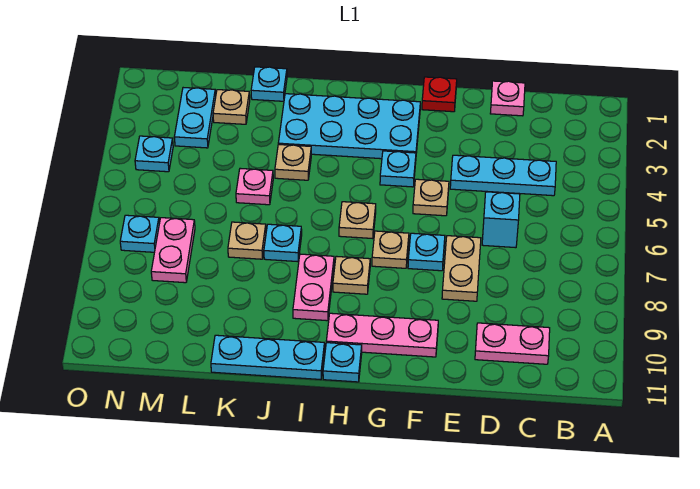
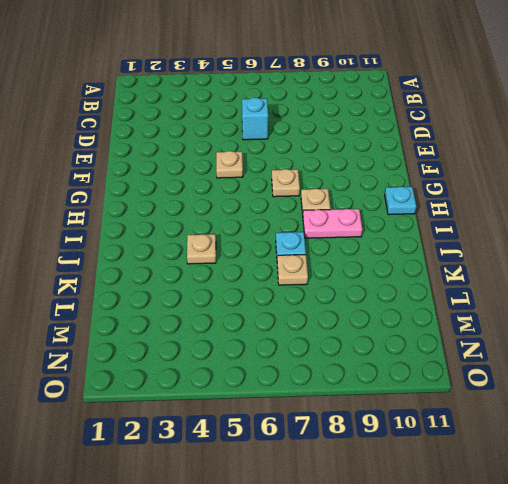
none -> cyan plate C4:E4 level 1
none -> pink plate C10:D10 level 1
none -> pink plate D1 level 1

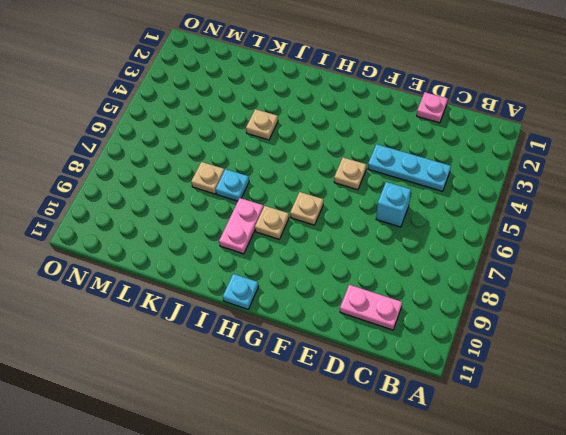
none -> tan plate E7:E8 level 1
none -> red plate F1 level 1
none -> cyan plate F7 level 1

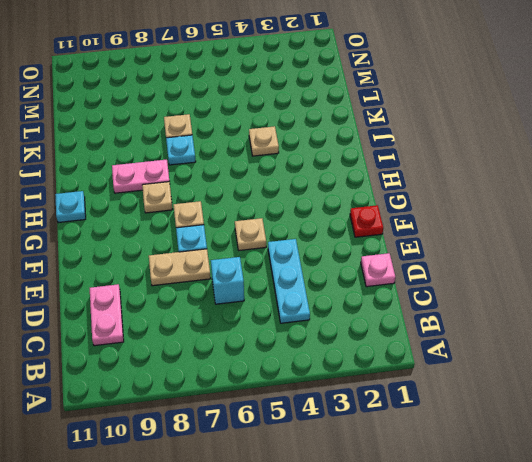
none -> pink plate F10:H10 level 1
none -> cyan plate G2:J3 level 1
none -> cyan plate G4 level 1

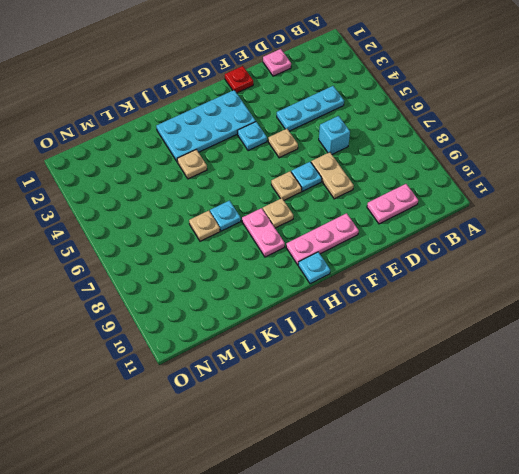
none -> tan plate H6 level 1
none -> cyan plate I11:K11 level 1
none -> cyan plate K1 level 1

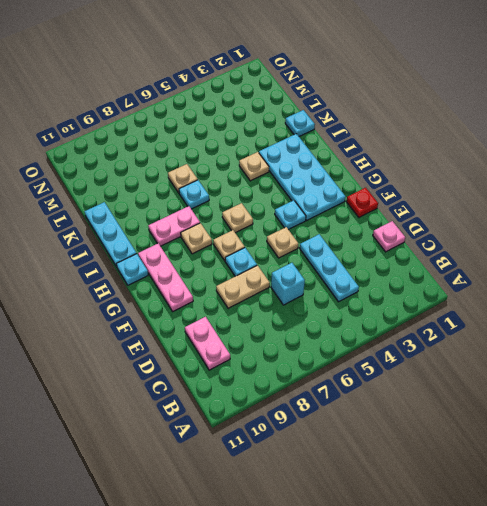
none -> pink plate K5 level 1
none -> tan plate L2 level 1
none -> cyan plate M2:M3 level 1

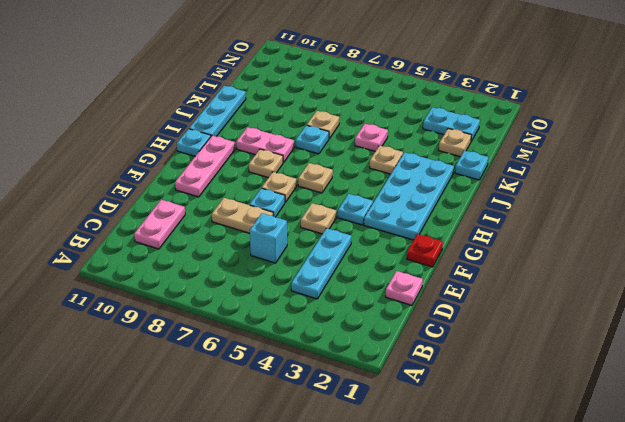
none -> pink plate M7:M8 level 1
none -> cyan plate N4 level 1
none -> cyan plate N7 level 1

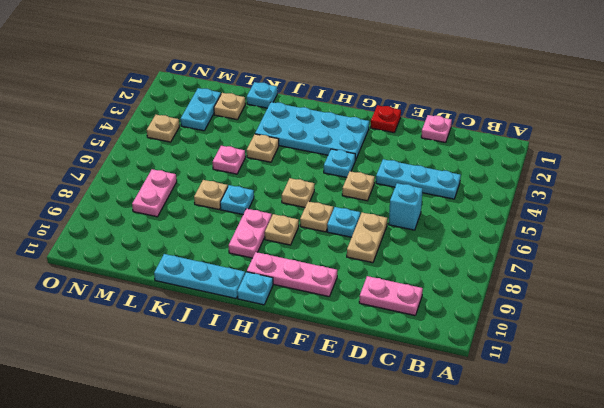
tan plate N4 level 1 -> cyan plate N4 level 1
none -> cyan plate N7 level 1

